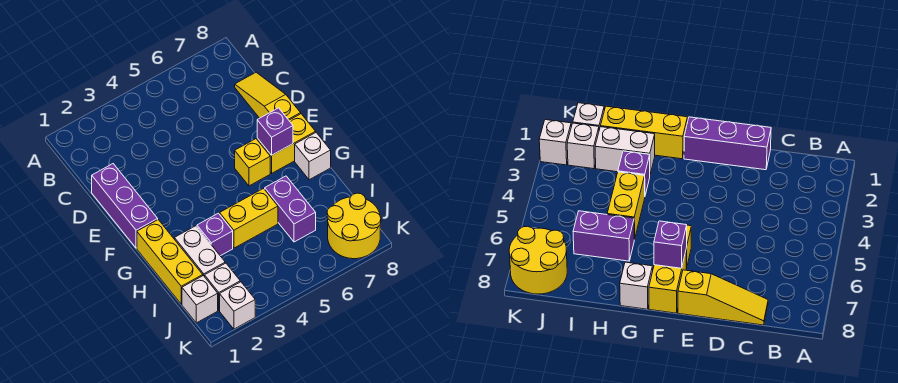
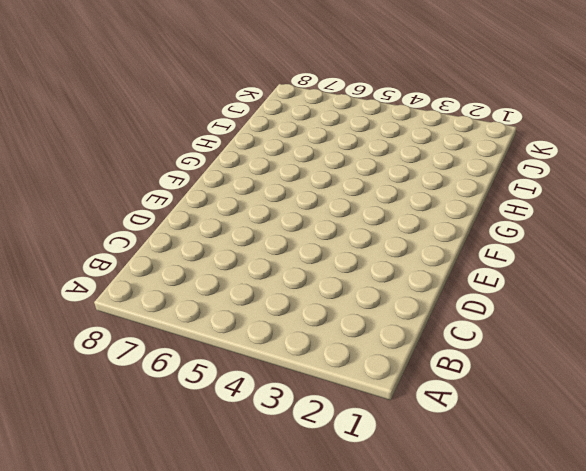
none -> yellow slope C8:E8 level 1 top E
none -> purple brick D1:F1 level 1
none -> yellow brick F6 level 1

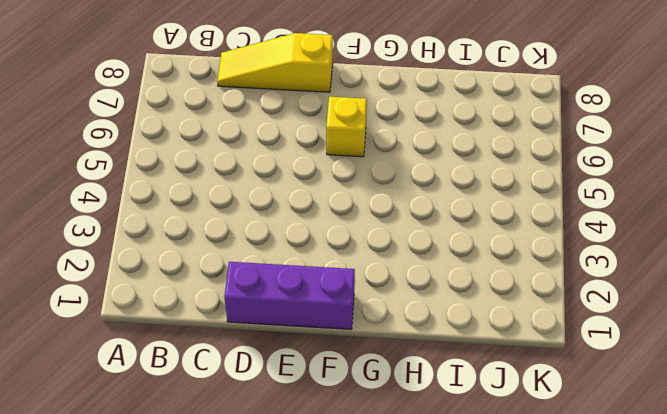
none -> yellow brick F7:F8 level 1
none -> yellow brick G1:I1 level 1
none -> white brick G8 level 1

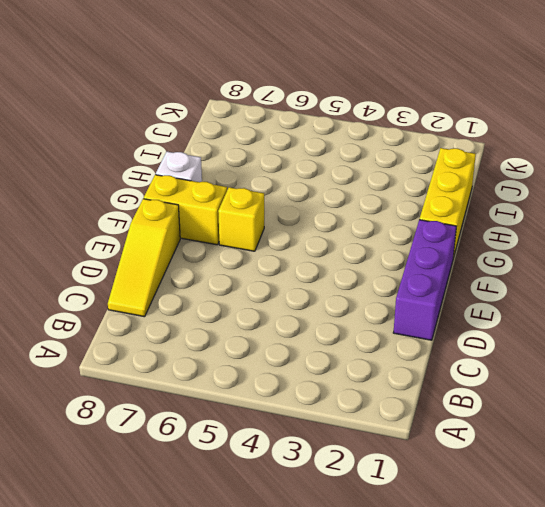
none -> white brick H2:I2 level 1
none -> purple brick H3 level 1
none -> yellow brick H4:H5 level 1

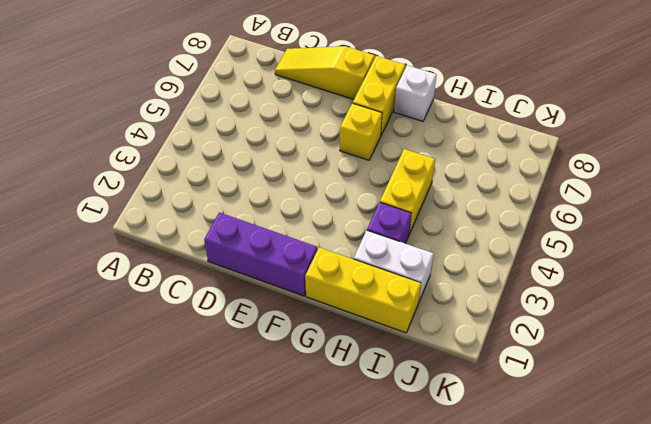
none -> purple brick H6:I6 level 1
none -> white brick J1 level 1
none -> white brick J2 level 1

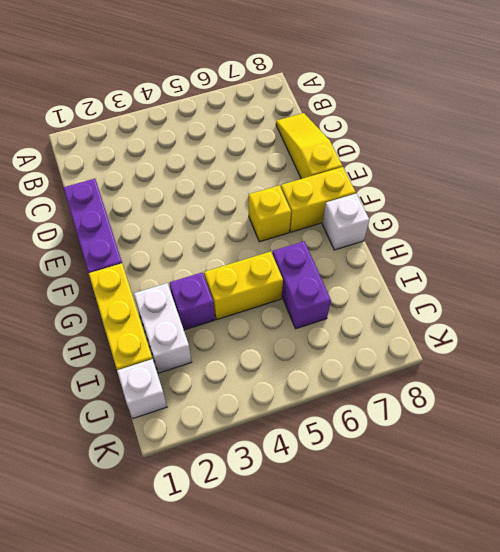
none -> white brick J2 level 1
none -> yellow round brick J7:K8 level 1
none -> white brick K2 level 1

